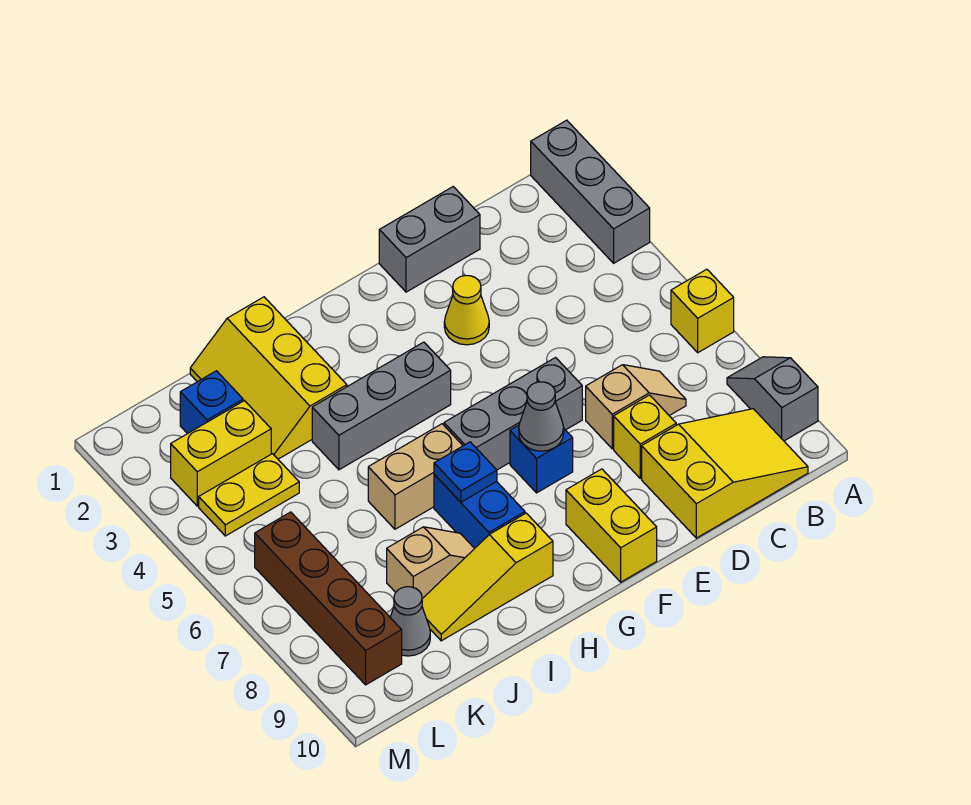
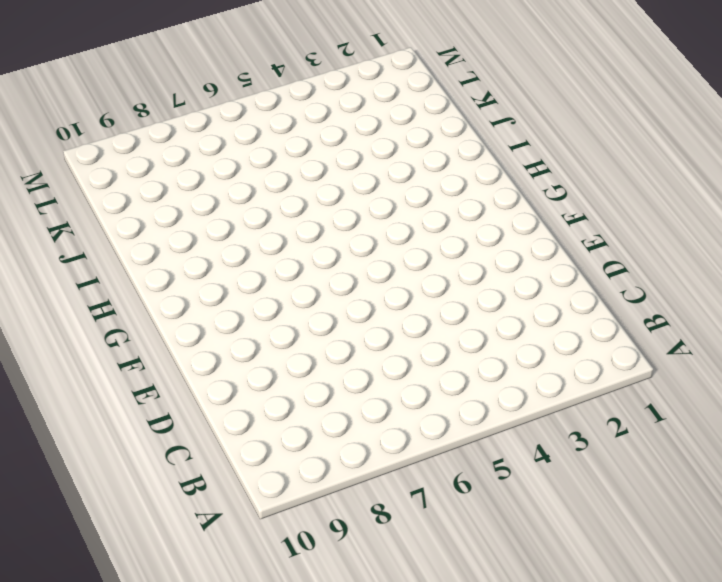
none -> grey brick A1:A3 level 1
none -> yellow brick A6 level 1
none -> grey slope A8:A9 level 1 top 9

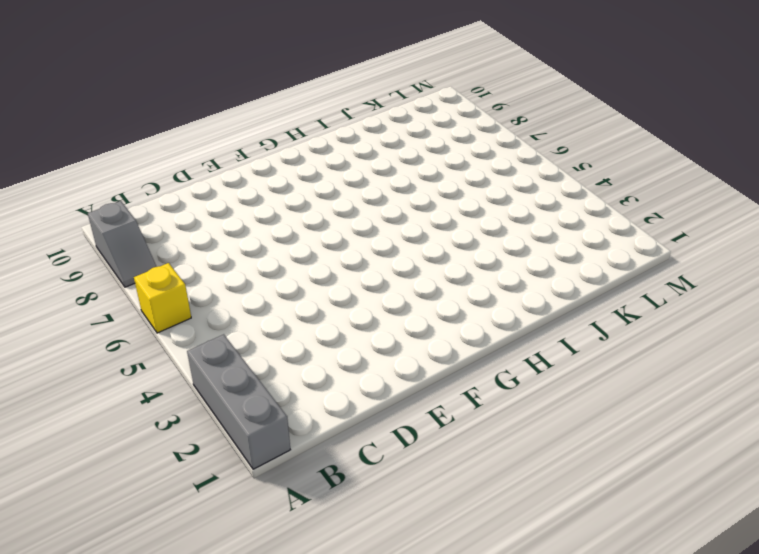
none -> yellow slope B9:D10 level 1 top D
none -> tan slope C7:D7 level 1 top D
none -> grey brick D1:E1 level 1

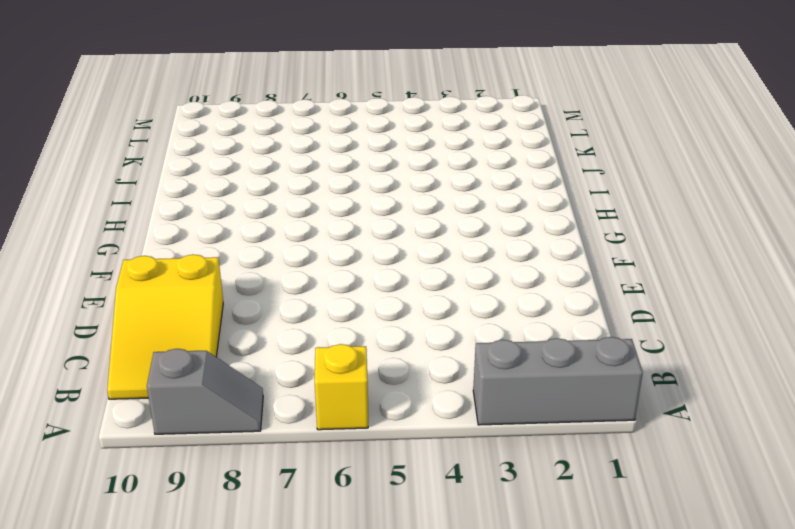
none -> tan slope C7:D7 level 1 top D
none -> grey brick D1:E1 level 1
none -> yellow brick D8 level 1

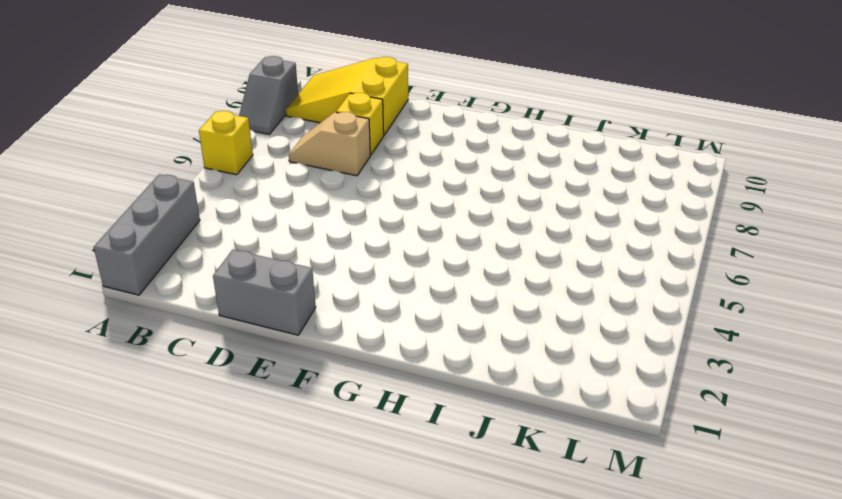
none -> yellow cone E3 level 1
none -> grey brick E6:G6 level 1
none -> blue brick F7 level 1

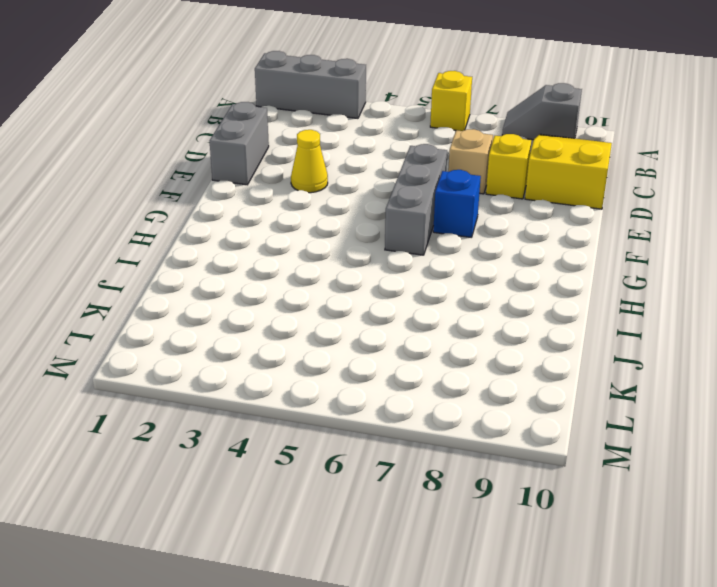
none -> yellow brick F9:F10 level 1
none -> grey brick G4:I4 level 1
none -> tan brick H6:I6 level 1

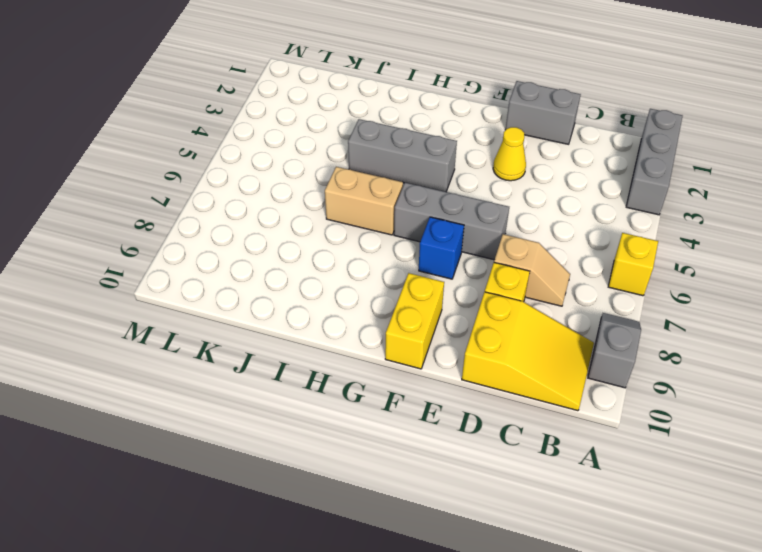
none -> blue brick H7:H8 level 1
none -> yellow slope H9:J9 level 1 top H
none -> yellow slope I1:J3 level 1 top I

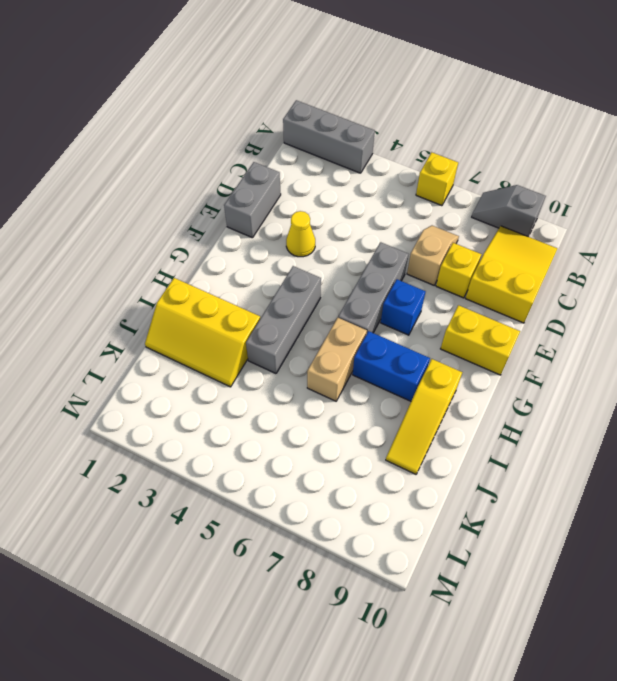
none -> tan slope I8:J8 level 1 top J
none -> blue brick K2 level 1
none -> yellow brick K3:L3 level 1

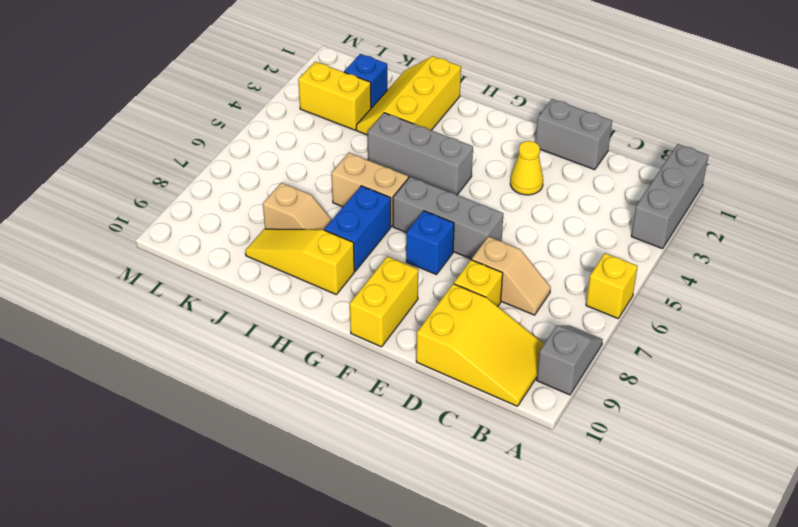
none -> yellow plate K4:L4 level 1
none -> grey cone K9 level 1
none -> brown brick L6:L9 level 1

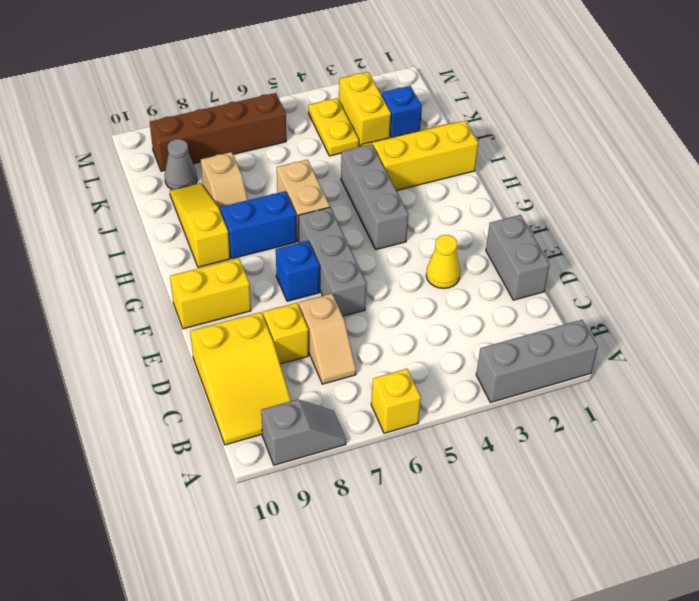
none -> grey cone F7 level 2
none -> blue plate H7 level 2

